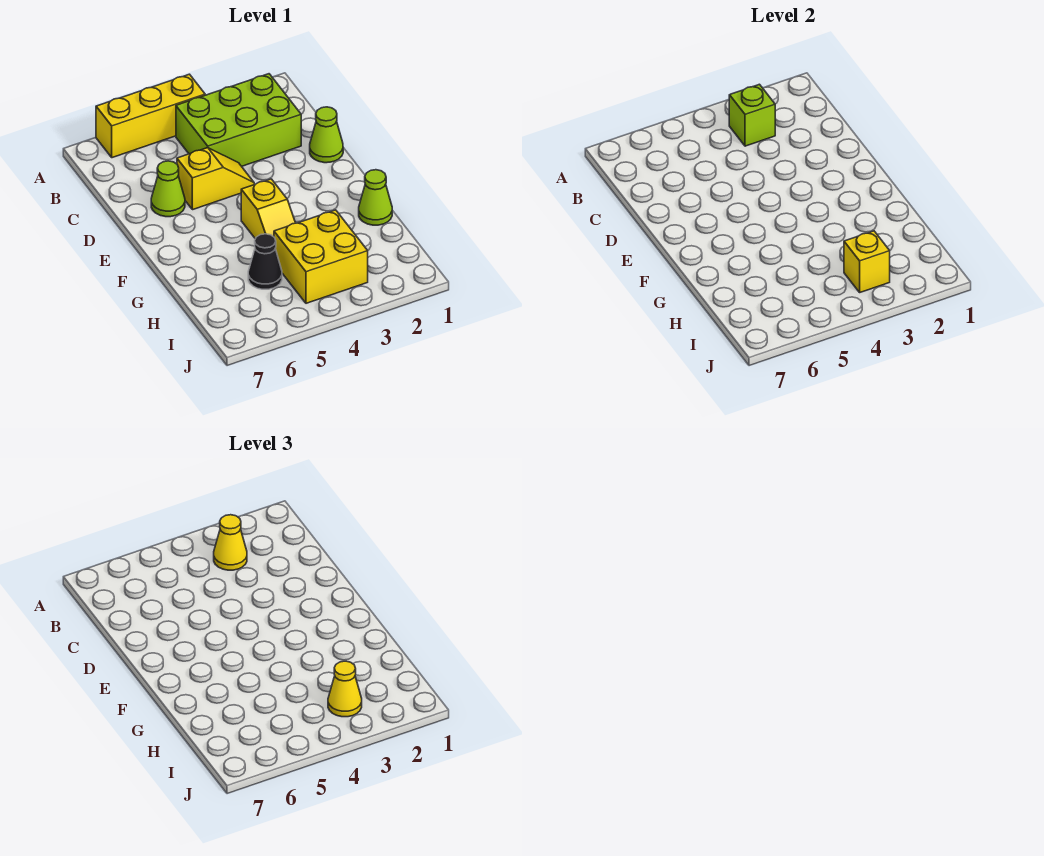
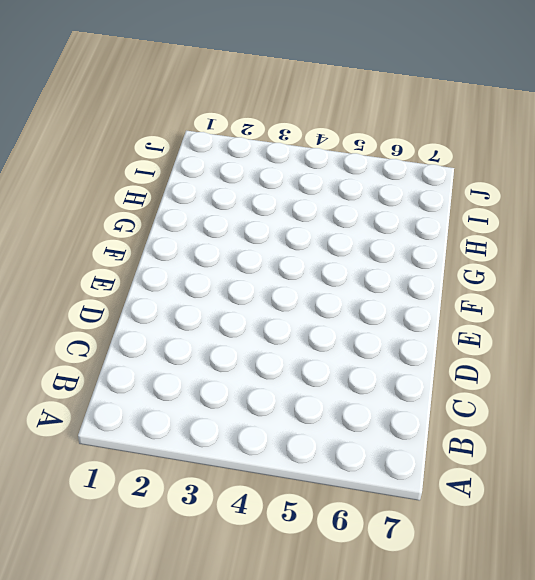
none -> yellow brick A4:A6 level 1
none -> lime brick B2:C4 level 1
none -> lime cone D1 level 1

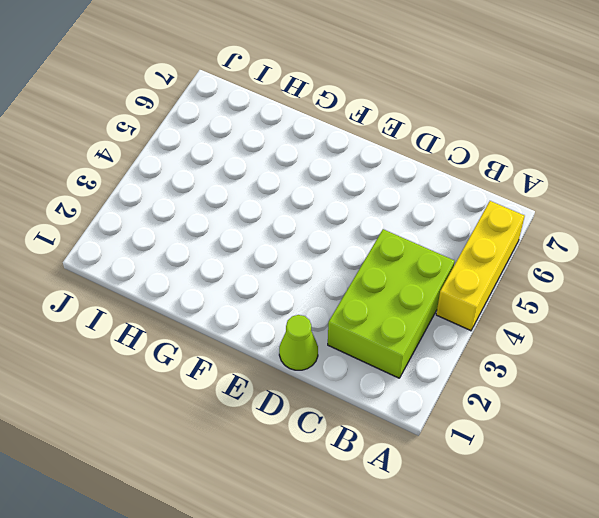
none -> yellow slope D4:D5 level 1 top 5
none -> lime cone D6 level 1
none -> yellow slope F4:G4 level 1 top F

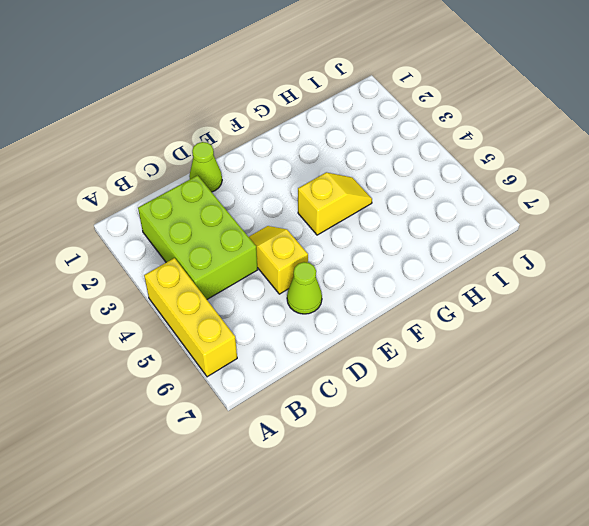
none -> lime cone G1 level 1
none -> yellow brick H3:I4 level 1
none -> black cone H5 level 1

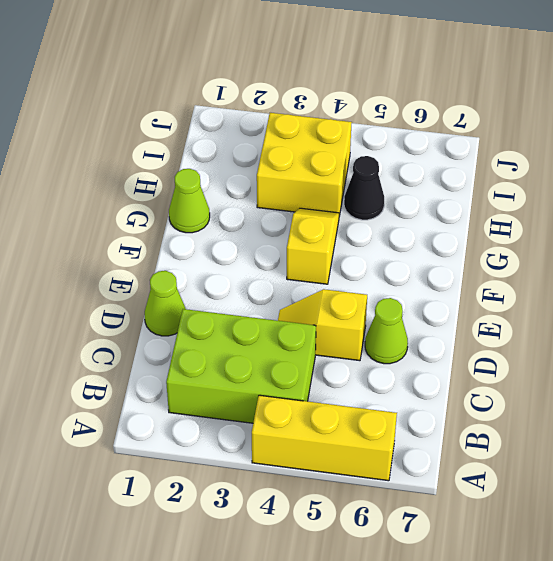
none -> lime brick B3 level 2
none -> yellow brick I3 level 2
none -> yellow cone B3 level 3

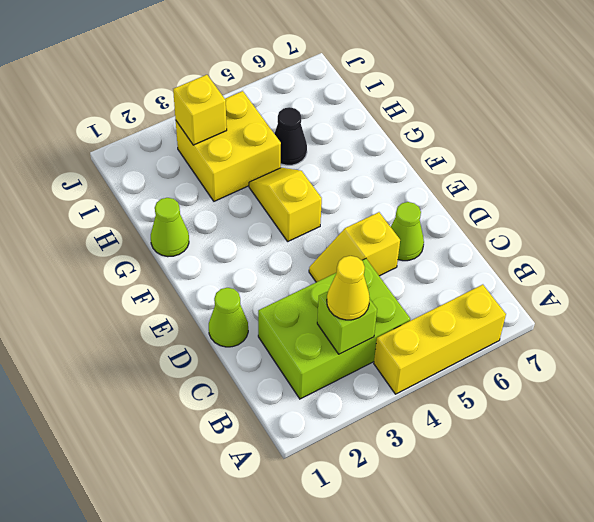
none -> yellow cone I3 level 3

